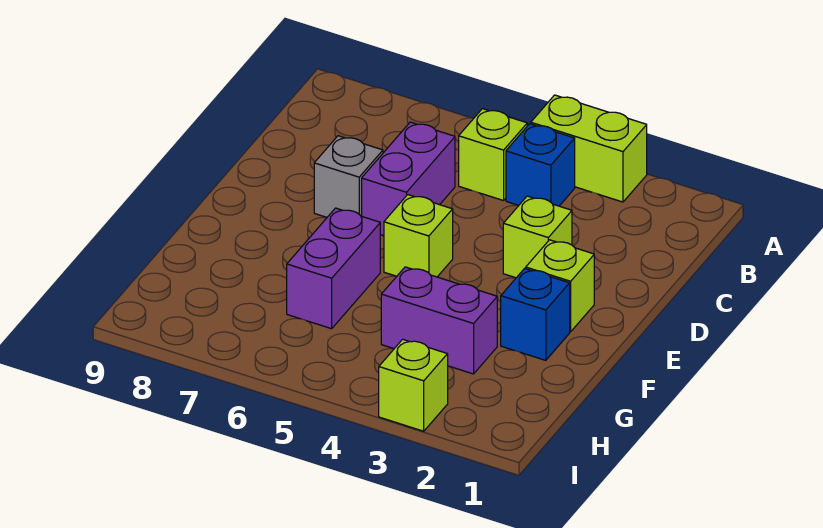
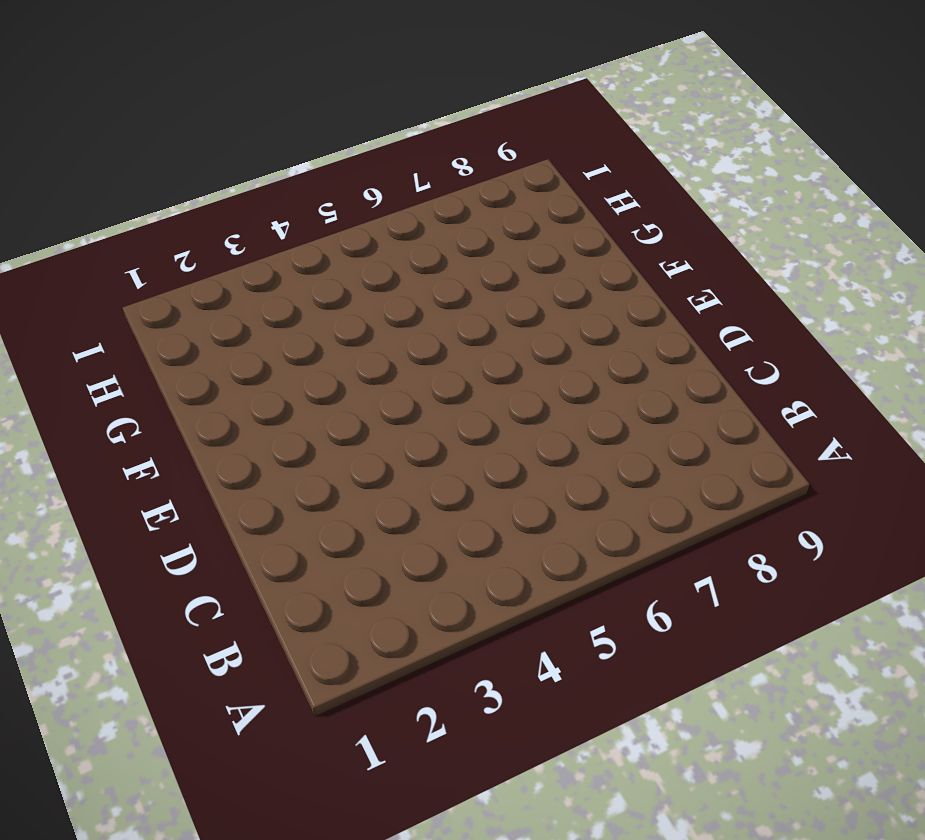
none -> lime brick A3:A4 level 1
none -> blue brick B4 level 1
none -> lime brick B5 level 1

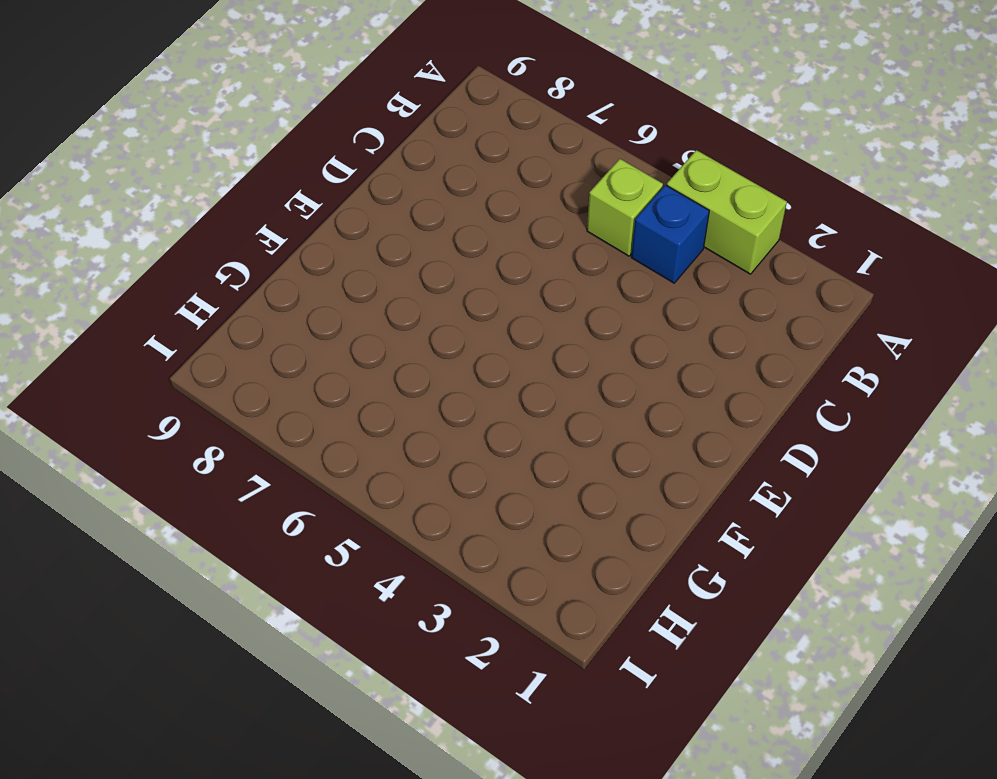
none -> purple brick C6:D6 level 1
none -> lime brick D3 level 1
none -> grey brick D7 level 1

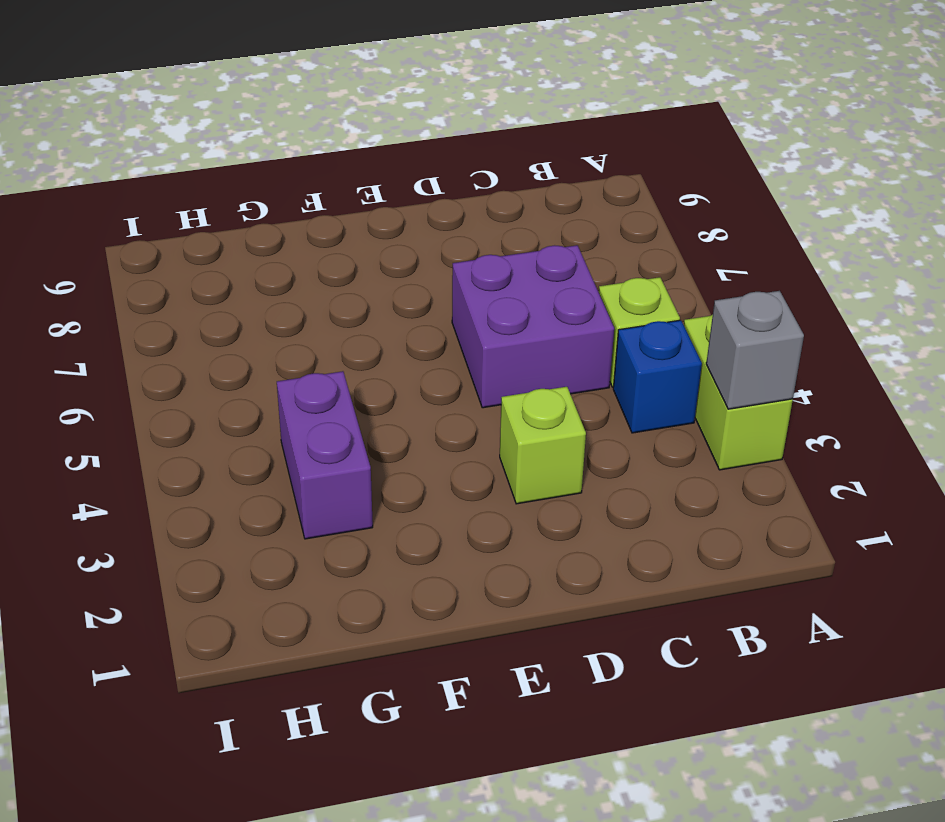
grey brick A3 level 2 -> grey brick D7 level 1
purple brick C5:D6 level 1 -> purple brick C6:D6 level 1
none -> lime brick E2 level 1
none -> lime brick E5 level 1
none -> blue brick F2 level 1

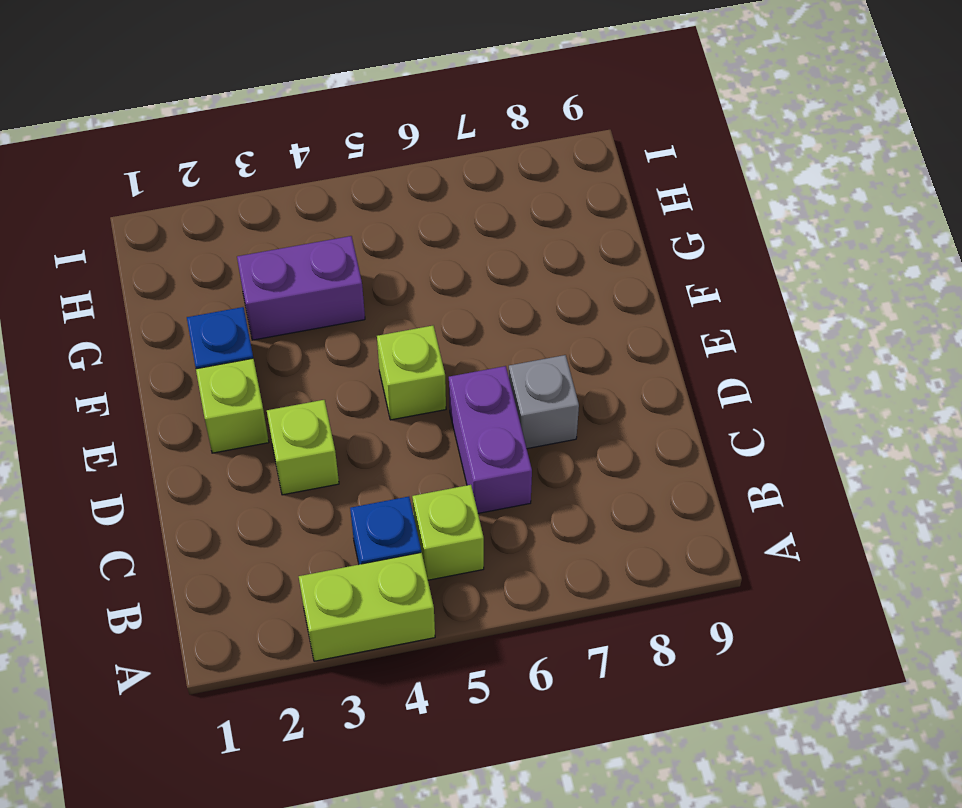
none -> purple brick F6:G6 level 1
none -> lime brick I3 level 1

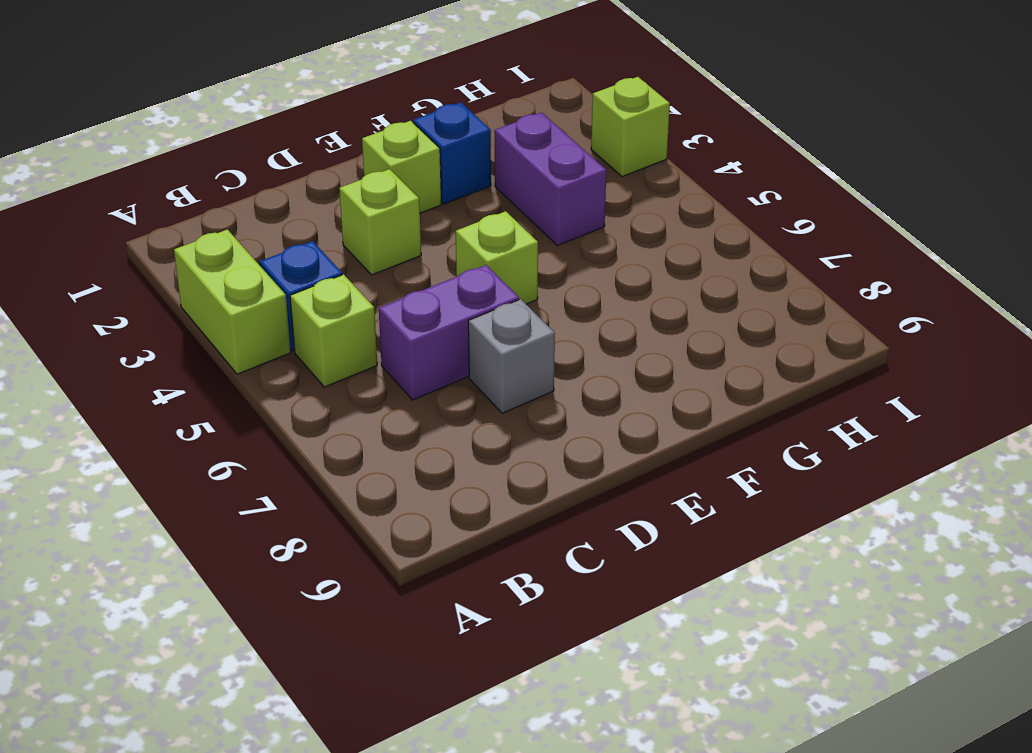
none -> purple brick F6:G6 level 1

